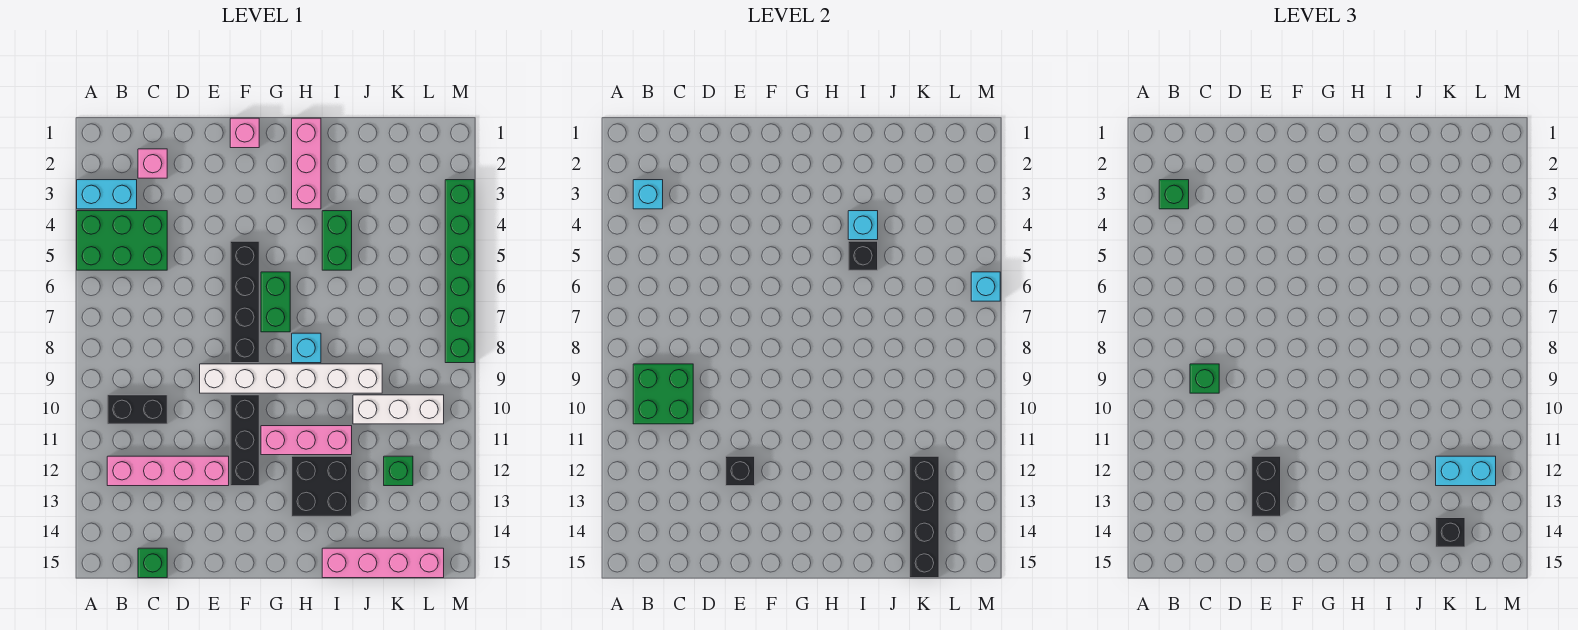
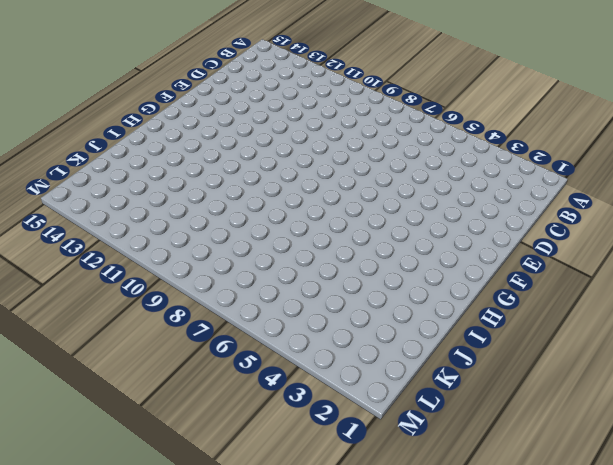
none -> cyan brick A3:B3 level 1
none -> green brick A4:C5 level 1
none -> black brick B10:C10 level 1
none -> pink brick B12:E12 level 1

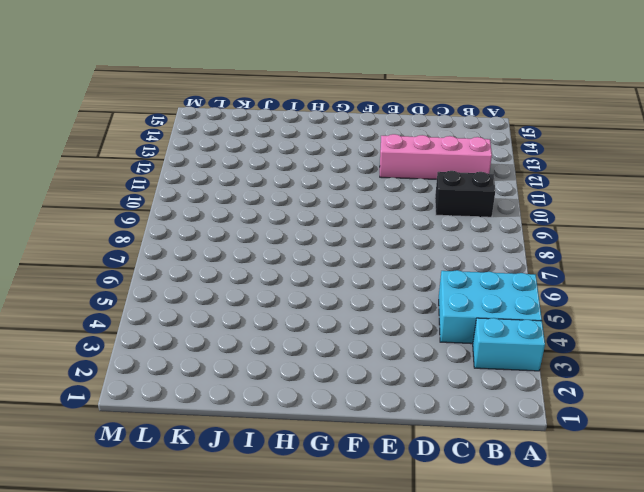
cyan brick A4:C5 level 1 -> green brick A4:C5 level 1
none -> pink brick C2 level 1
none -> green brick C15 level 1
none -> white brick E9:J9 level 1
none -> pink brick F1 level 1

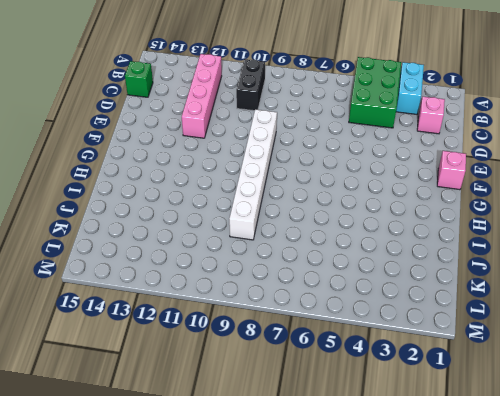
none -> black brick F5:F8 level 1
none -> black brick F10:F12 level 1
none -> green brick G6:G7 level 1
none -> pink brick G11:I11 level 1

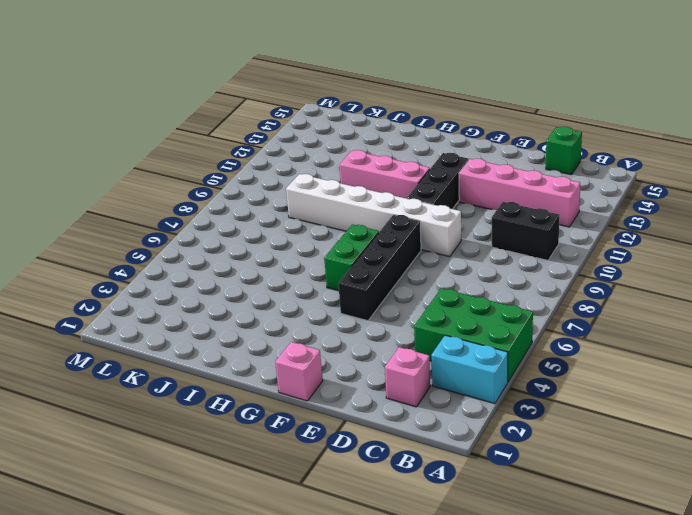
none -> pink brick H1:H3 level 1
none -> cyan brick H8 level 1
none -> black brick H12:I13 level 1
none -> green brick I4:I5 level 1

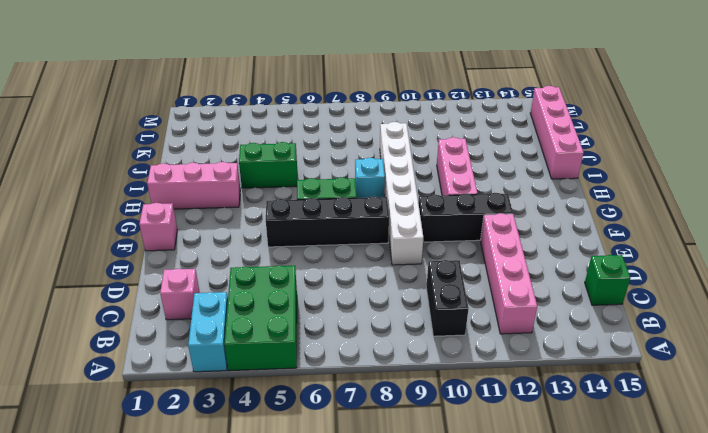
none -> black brick H12:I13 level 1
none -> white brick J10:L10 level 1
none -> green brick K12 level 1
none -> green brick M3:M8 level 1

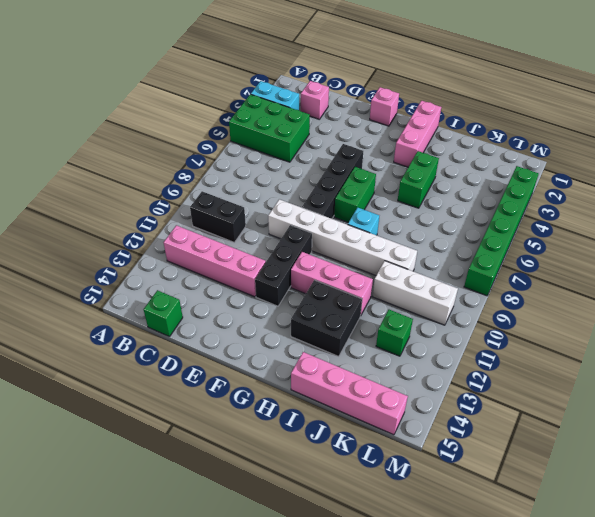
none -> cyan brick B3 level 2
none -> green brick B9:C10 level 2
none -> black brick E12 level 2
none -> cyan brick I4 level 2

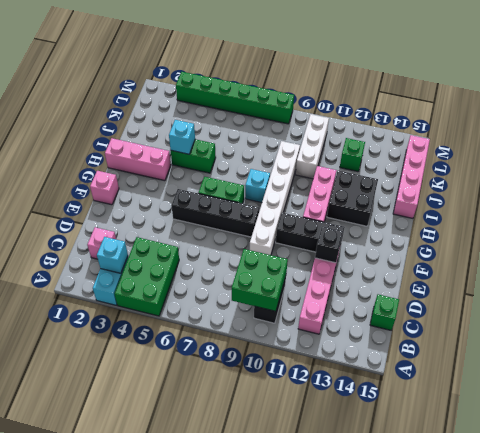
none -> black brick I5 level 2
none -> black brick K12:K15 level 2
none -> cyan brick M6 level 2
none -> green brick B3 level 3

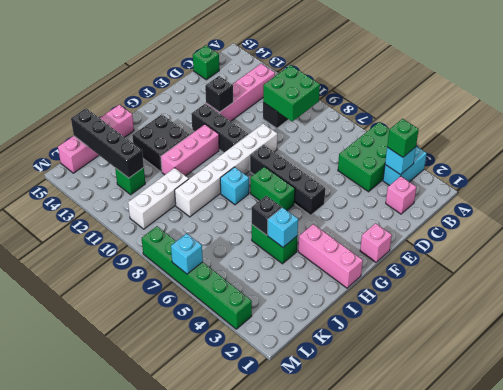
none -> green brick C9 level 3
none -> black brick E12:E13 level 3
none -> cyan brick K12:L12 level 3
none -> black brick K14 level 3

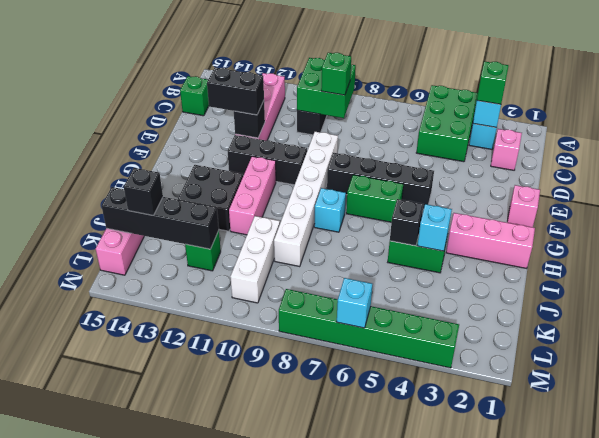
none -> cyan brick K12:L12 level 3

